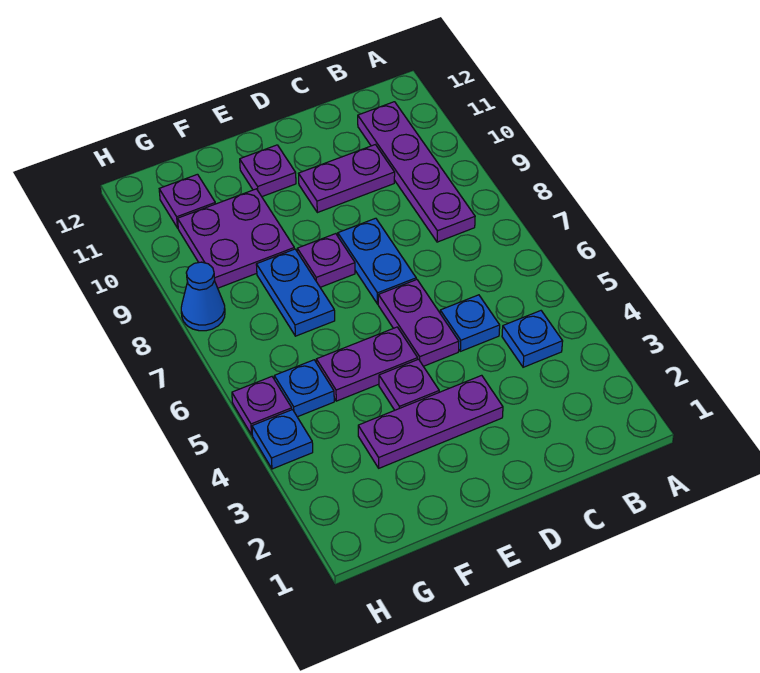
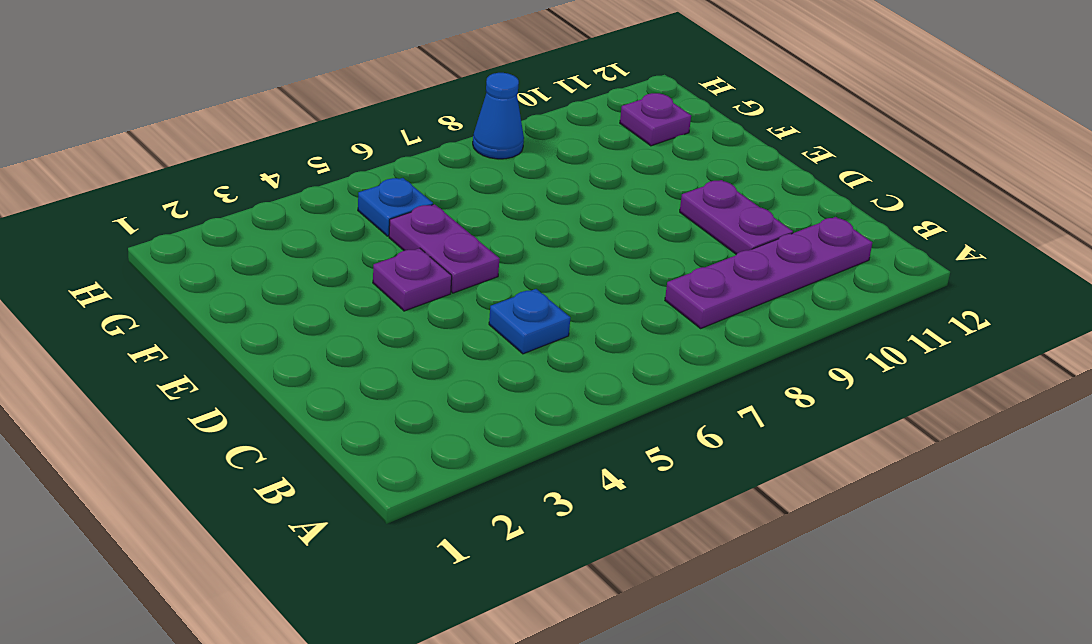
none -> blue plate B4 level 1
none -> purple plate D3:F3 level 1
none -> purple plate D5:D6 level 1

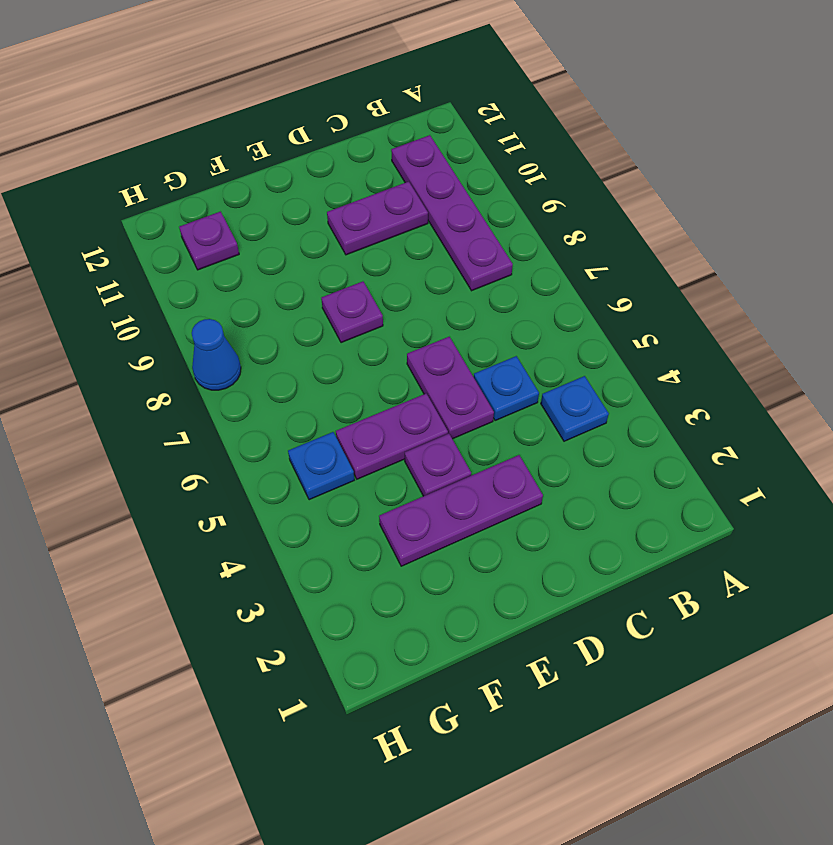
none -> blue plate D7:D8 level 1
none -> purple plate E11 level 1
none -> blue plate F7:F8 level 1

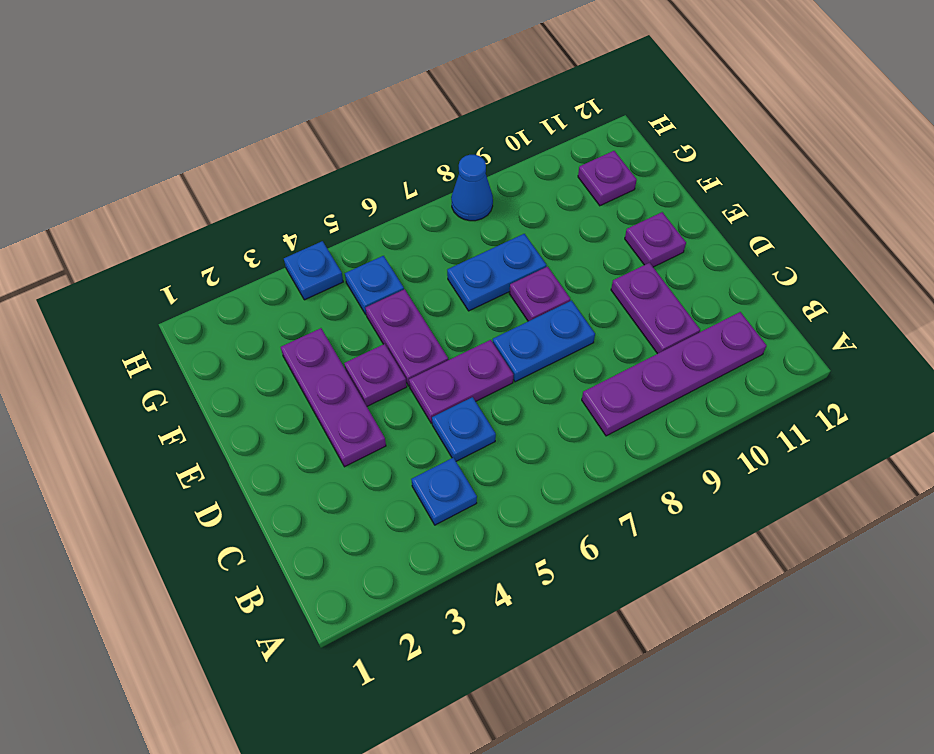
none -> purple plate F9:G10 level 1
none -> purple plate H5 level 1

